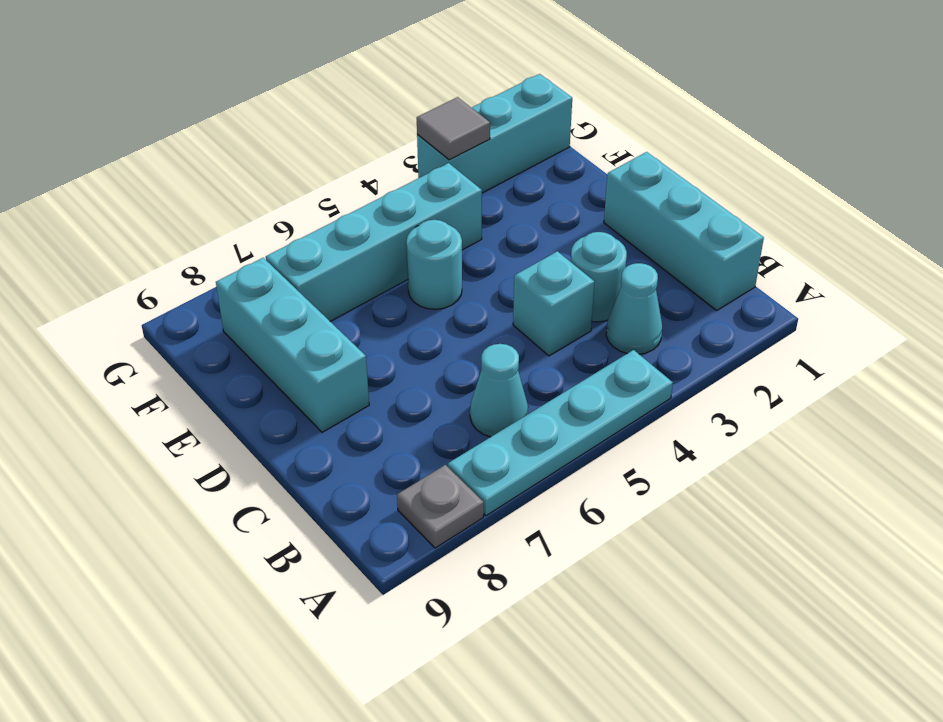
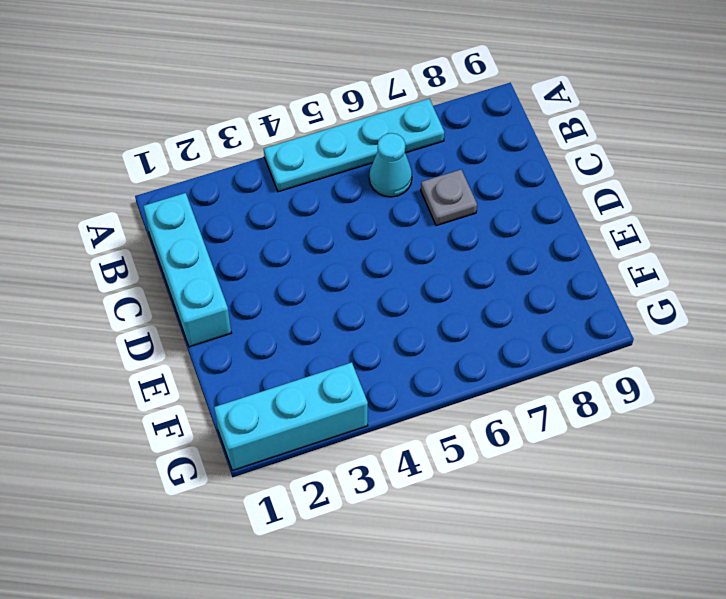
grey plate C7 level 1 -> grey plate A8 level 1
none -> cyan cone B3 level 1
none -> cyan round brick C3 level 1
none -> cyan brick C4 level 1

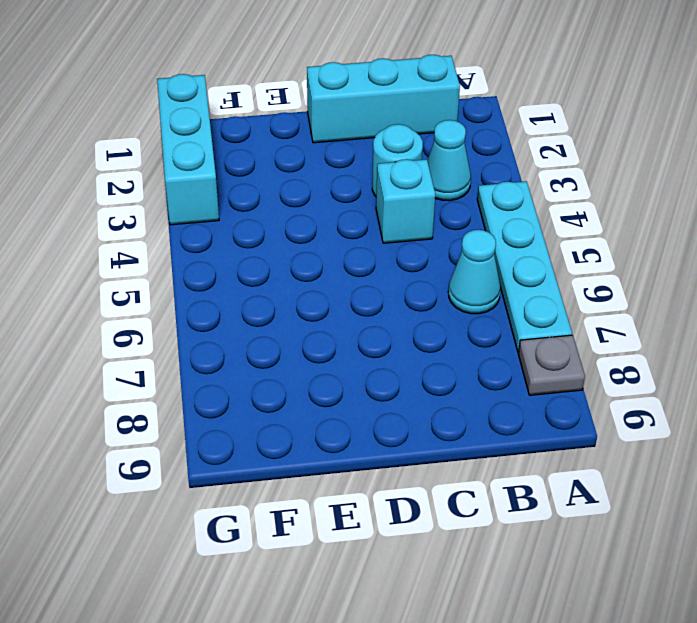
none -> cyan brick D8:F8 level 1
none -> cyan round brick E5 level 1
none -> cyan brick F4:F7 level 1

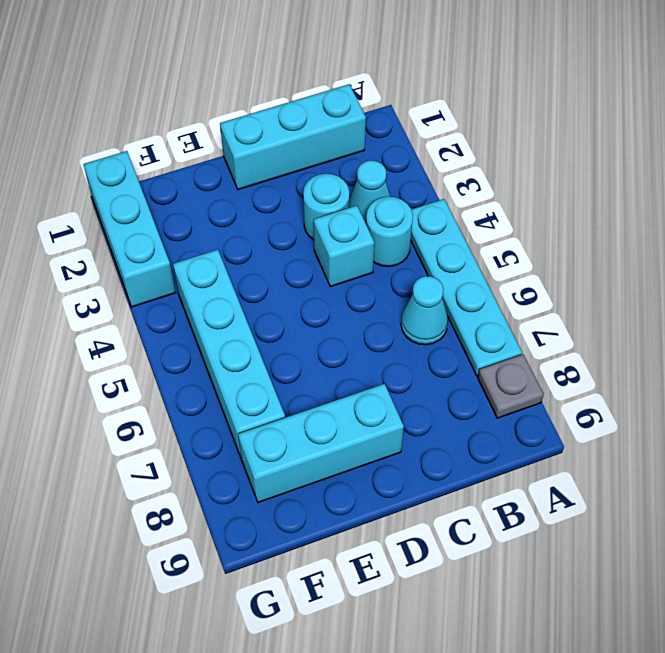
cyan round brick B4 level 1 -> cyan round brick E5 level 1
none -> grey tile G3 level 2

